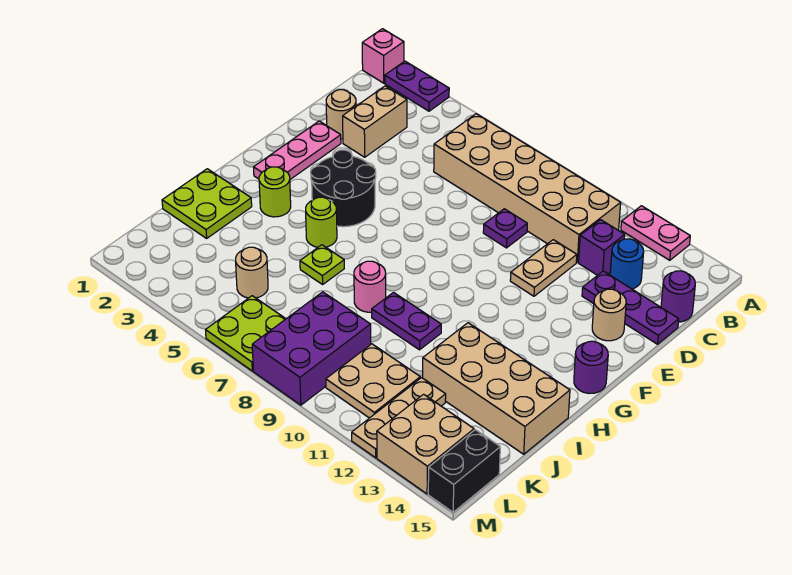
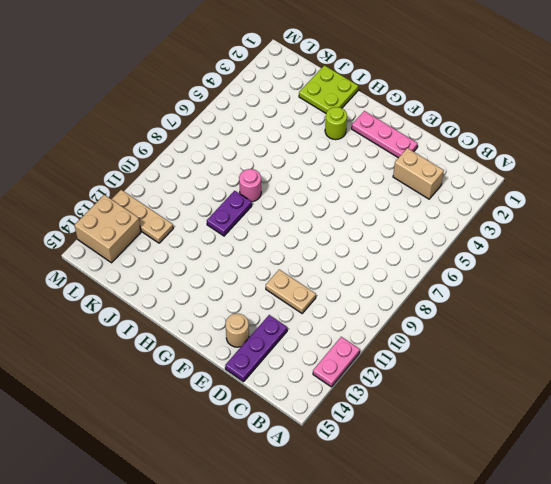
none -> pink brick A1 level 1
none -> purple plate A2:A3 level 1
none -> tan brick B6:C11 level 1
none -> purple brick C12 level 1

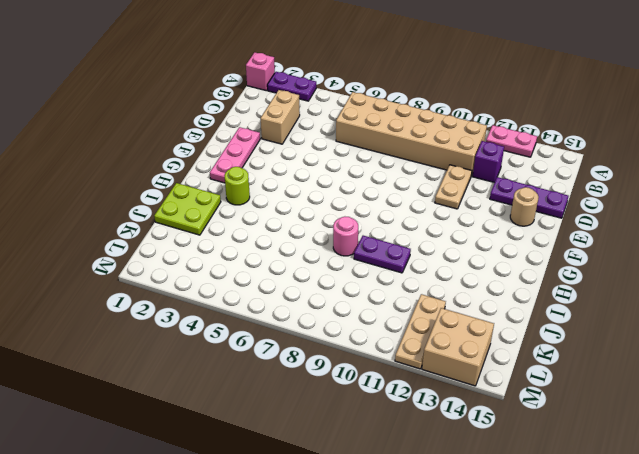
none -> blue round brick C13 level 1
none -> purple round brick C15 level 1
none -> tan round brick D2 level 1
none -> purple plate D9 level 1

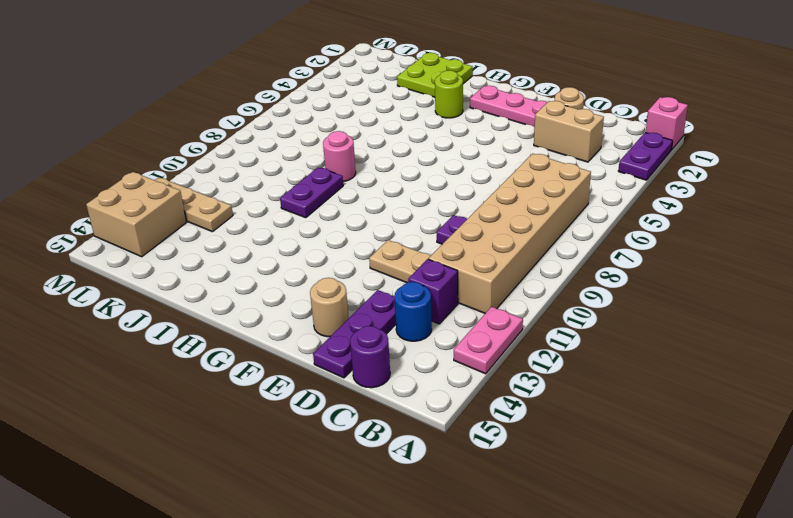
none -> black round brick F4:G5 level 1
none -> purple round brick G15 level 1
none -> lime round brick H5 level 1
none -> lime plate I6 level 1

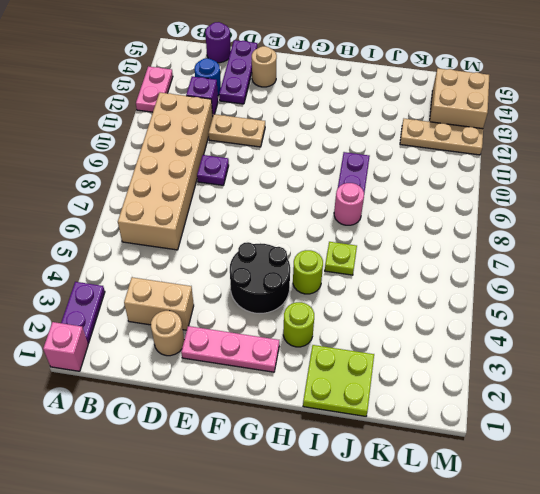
none -> purple round brick G15 level 1
none -> tan brick I12:J15 level 1
none -> tan round brick K5 level 1
none -> purple brick K8:M9 level 1

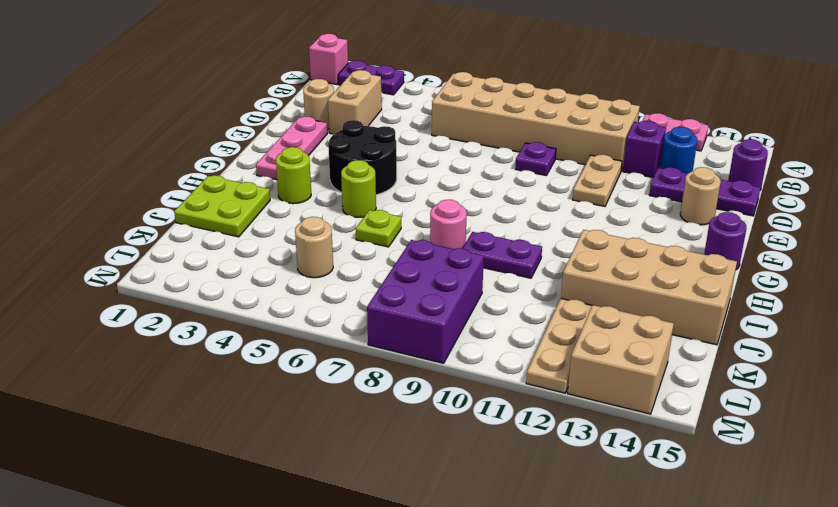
none -> tan plate K10:L11 level 1
none -> lime plate L6:M7 level 1
none -> black brick L15:M15 level 1

